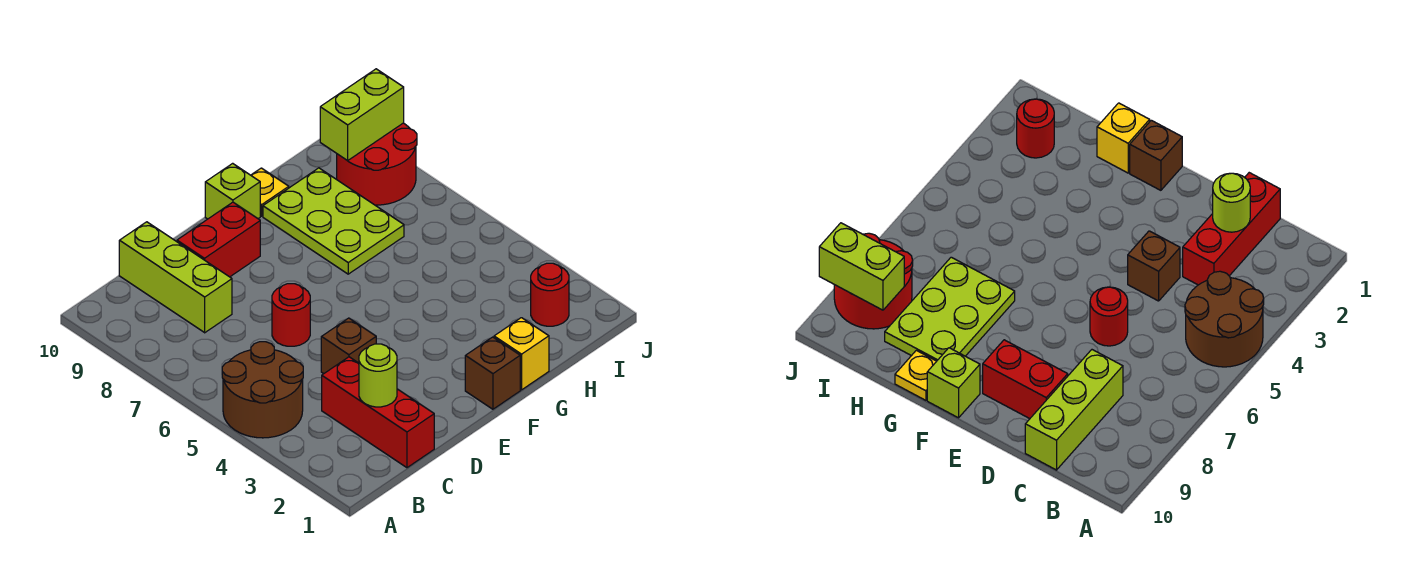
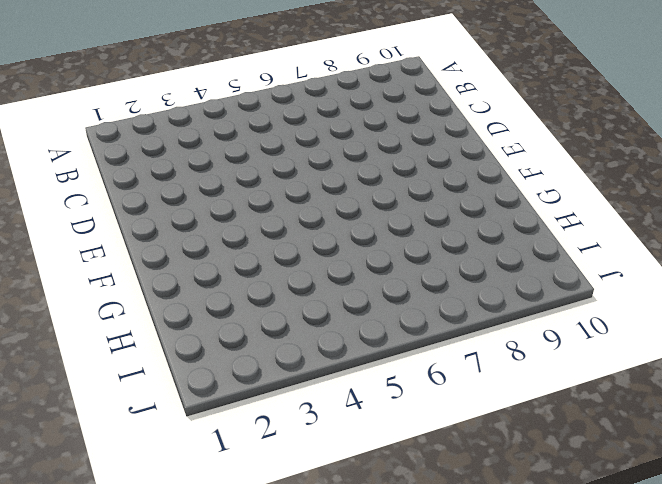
none -> brown round brick A4:B5 level 1
none -> red brick C1:C3 level 1
none -> lime brick C8:C10 level 1

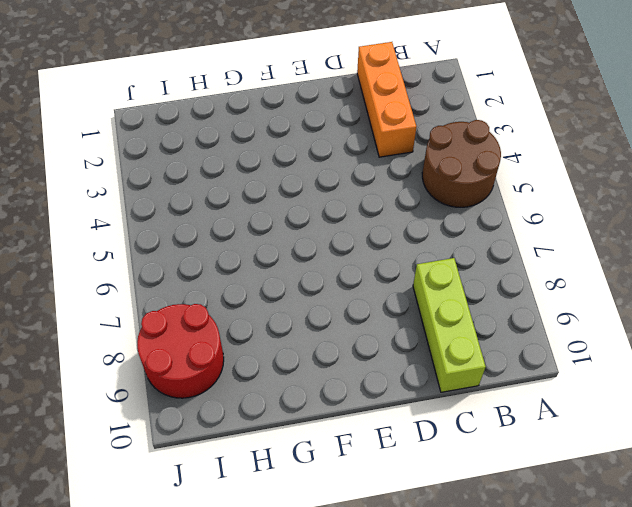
orange brick C1:C3 level 1 -> red brick C1:C3 level 1
none -> brown brick D4 level 1
none -> red round brick D6 level 1
none -> red brick D9:E9 level 1

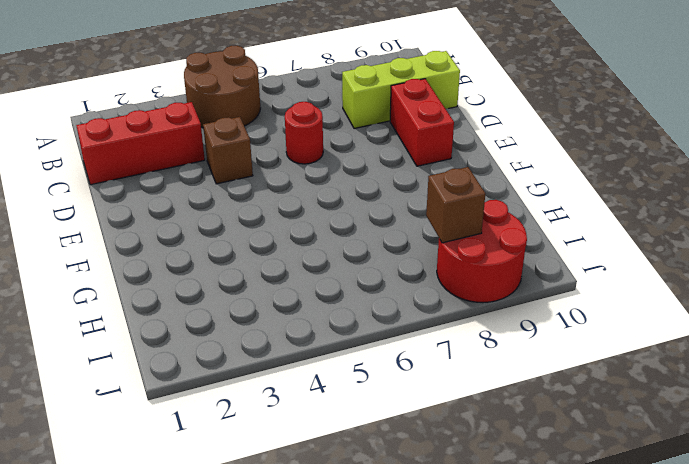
brown brick I8 level 2 -> brown brick F1 level 1
none -> lime brick F10 level 1
none -> yellow brick G1 level 1
none -> lime plate G7:H9 level 1

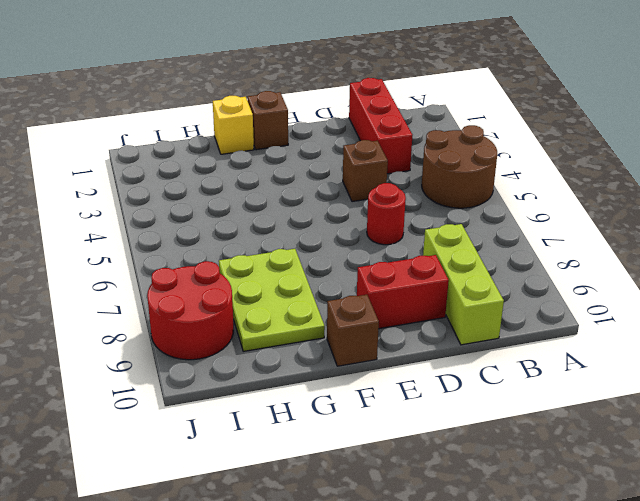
brown brick F10 level 1 -> lime brick F10 level 1
none -> yellow plate G10 level 1
none -> red round brick I2 level 1
none -> lime round brick C2 level 2

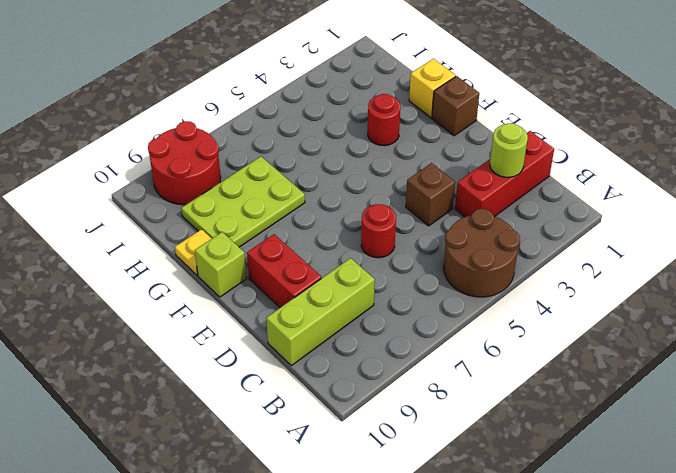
red round brick G3 level 1 -> red round brick I2 level 1
none -> lime brick I9:J9 level 2

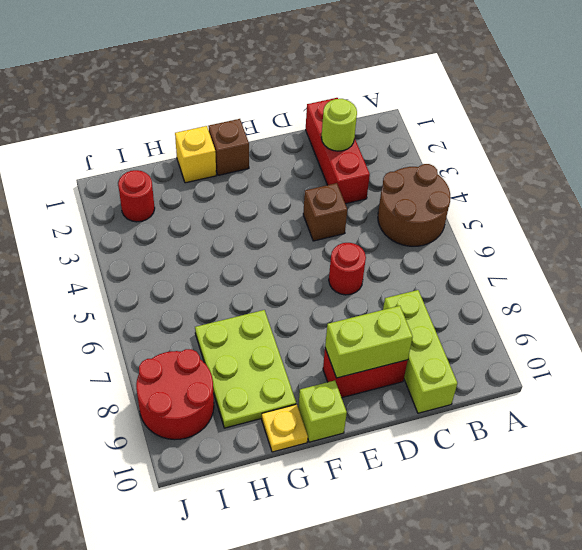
lime brick D9:E9 level 2 -> lime brick I9:J9 level 2

